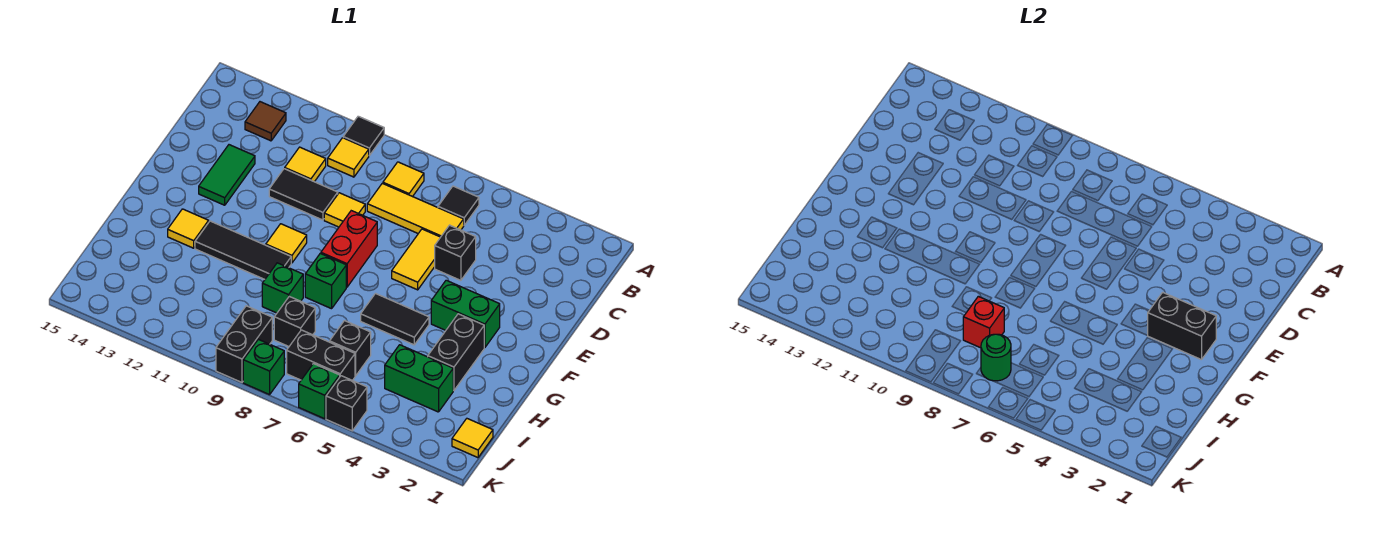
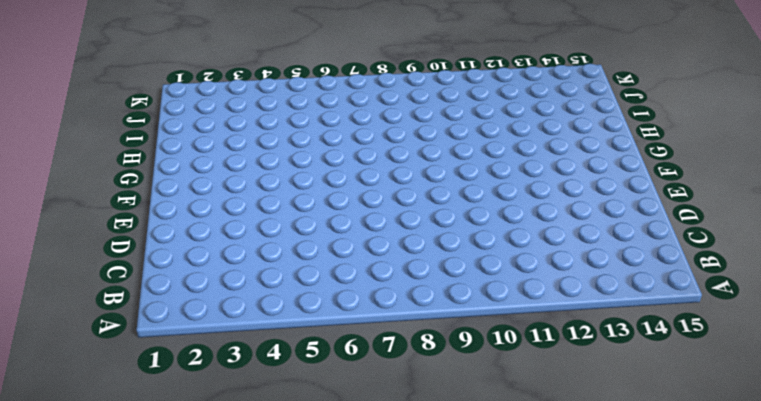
none -> black tile A10 level 1
none -> black tile B6 level 1
none -> yellow tile B8 level 1
none -> yellow tile B10 level 1

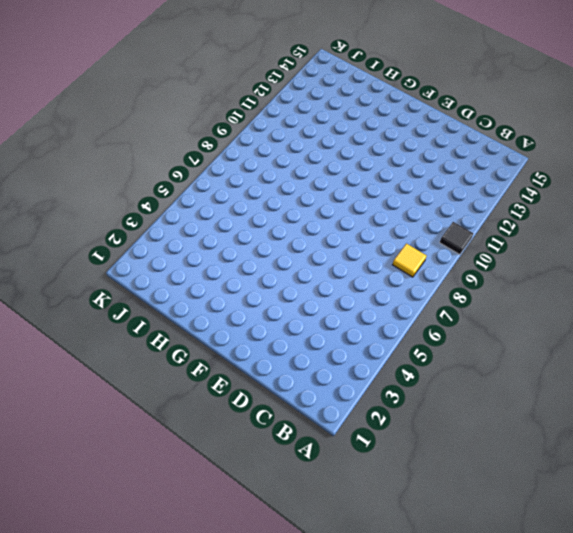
none -> black tile B6 level 1
none -> yellow tile B10 level 1
none -> brown tile B13 level 1
none -> yellow tile C6:C8 level 1

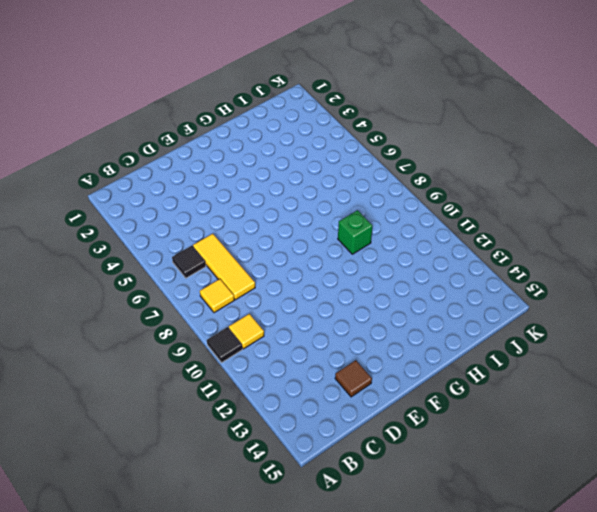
brown tile D14 level 1 -> brown tile B13 level 1
none -> yellow tile C11 level 1
none -> black brick D5 level 1
none -> yellow tile D6:E6 level 1
none -> yellow tile D9 level 1

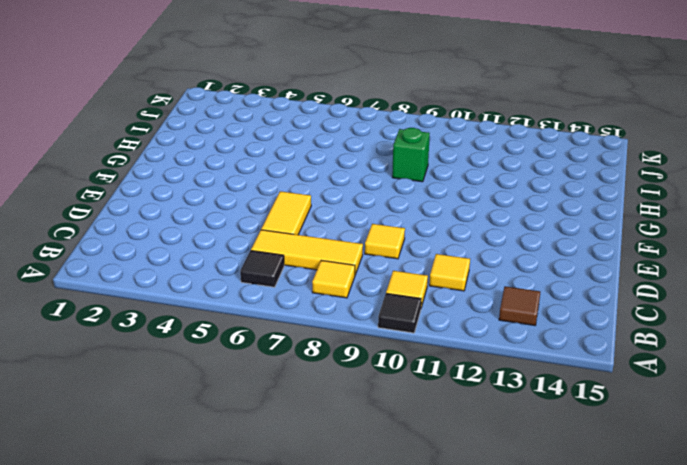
none -> black brick D5 level 1
none -> black tile D10:D11 level 1
none -> green tile D13:E13 level 1
none -> red brick E8:F8 level 1

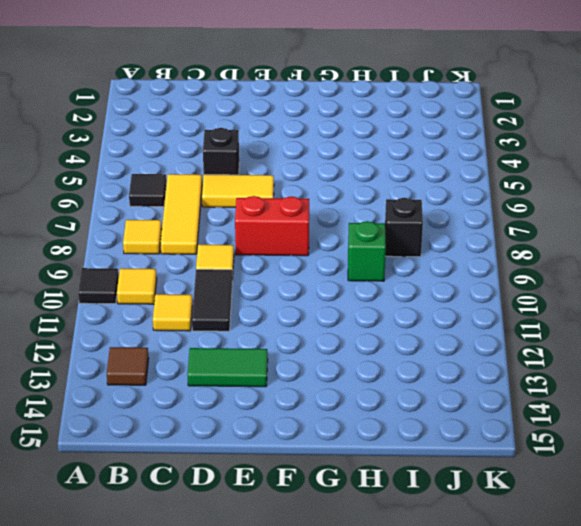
none -> green brick F3:F4 level 1
none -> yellow tile F10 level 1
none -> black brick G3:H3 level 1
none -> black tile G5:G6 level 1

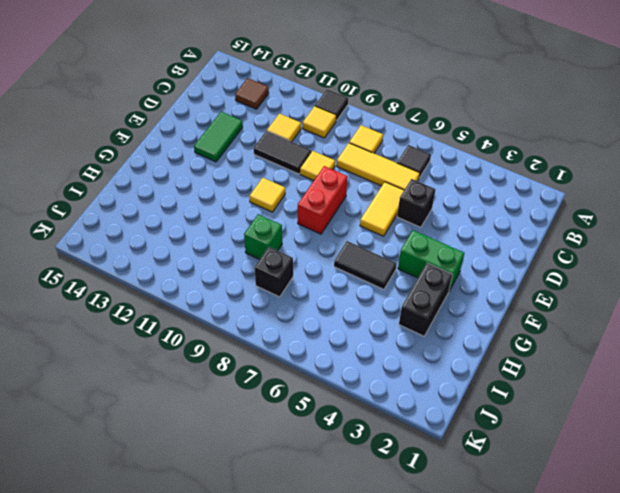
none -> green brick G8 level 1
none -> black tile G10:G12 level 1
none -> yellow tile G13 level 1
none -> green brick I3:I4 level 1

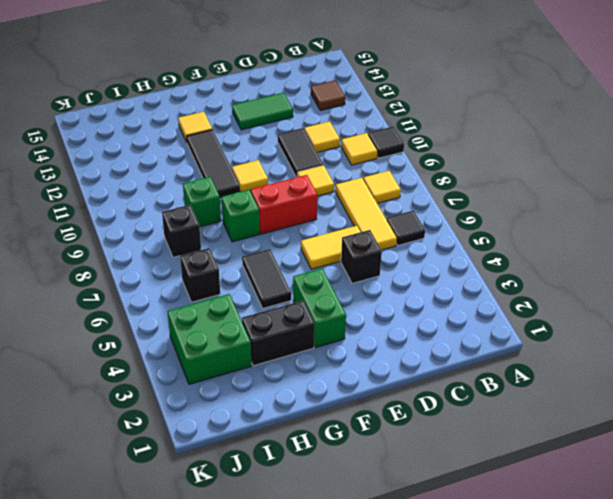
green brick I3:J4 level 1 -> green brick I3:I4 level 1
none -> yellow tile J1 level 1
none -> black brick J6:J7 level 1
none -> black brick J9:K9 level 1
none -> black brick K5 level 1

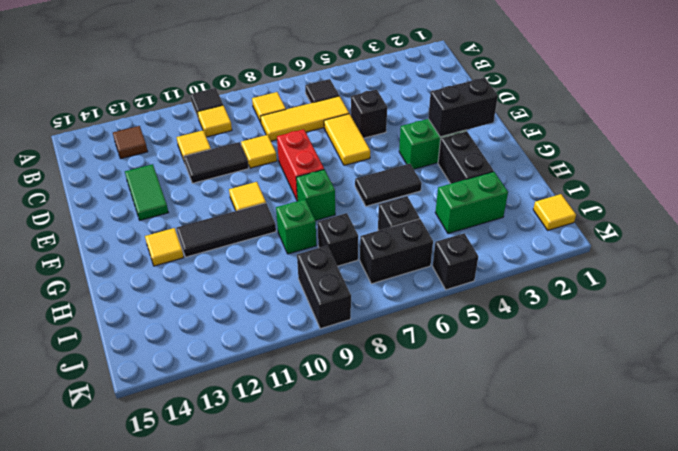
none -> green brick K6 level 1
none -> green brick K8 level 1
none -> red brick I8 level 2
none -> green round brick J7 level 2

